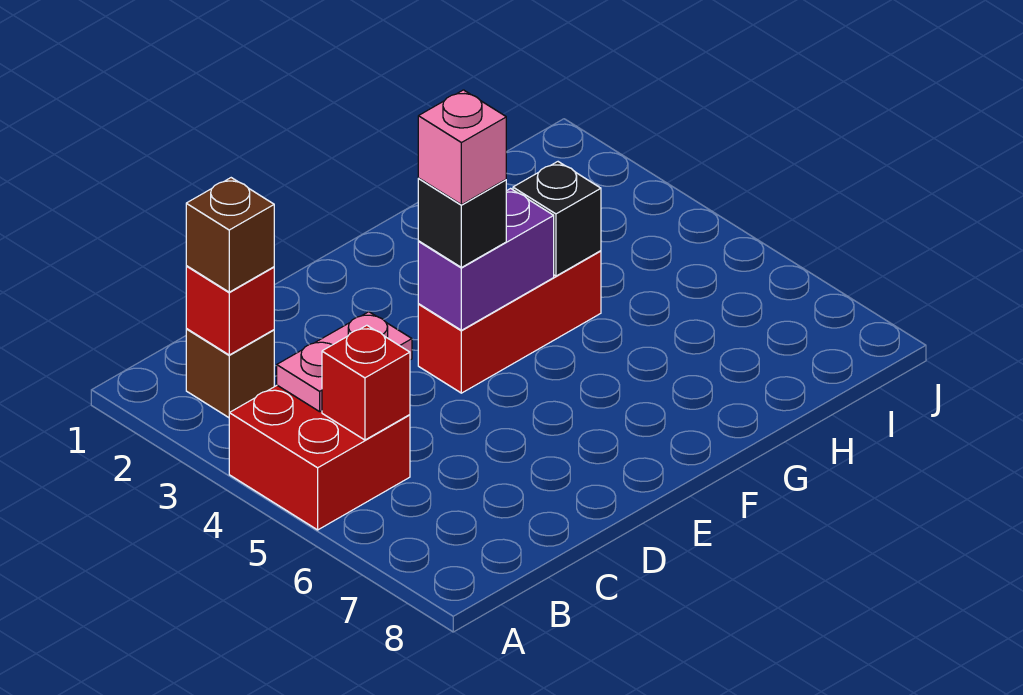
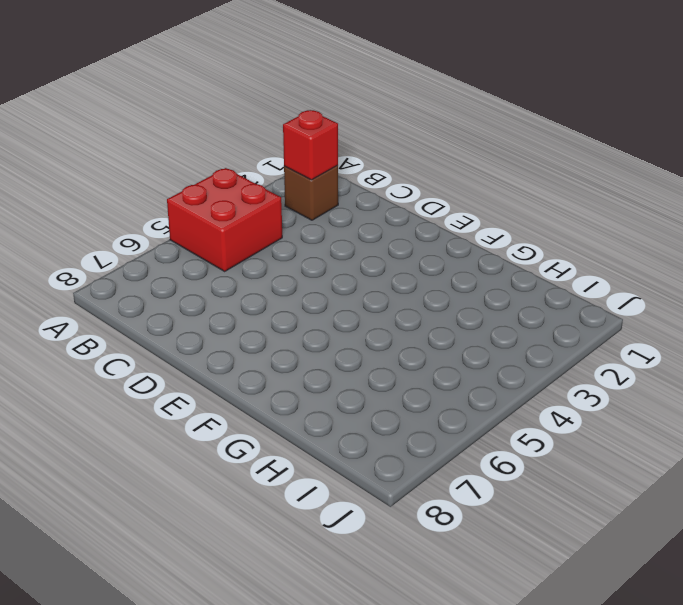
none -> red brick E4:G4 level 1
none -> pink plate B4:C4 level 2

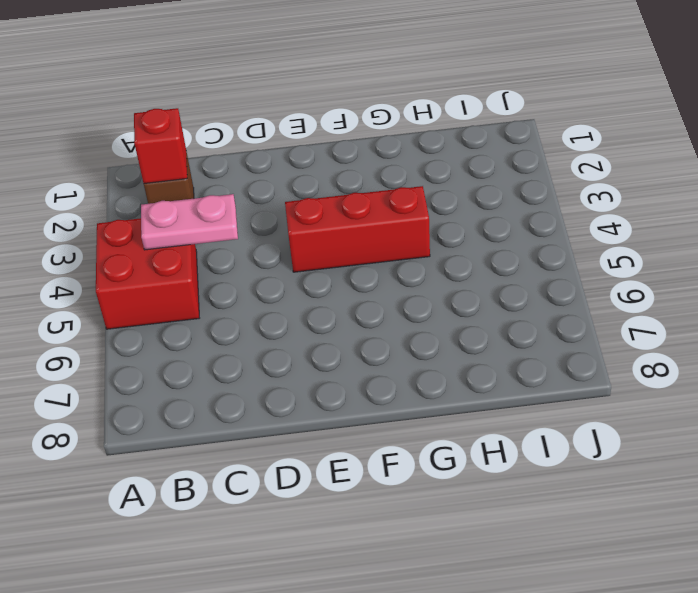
none -> red brick B5 level 2
none -> purple brick E4:F4 level 2

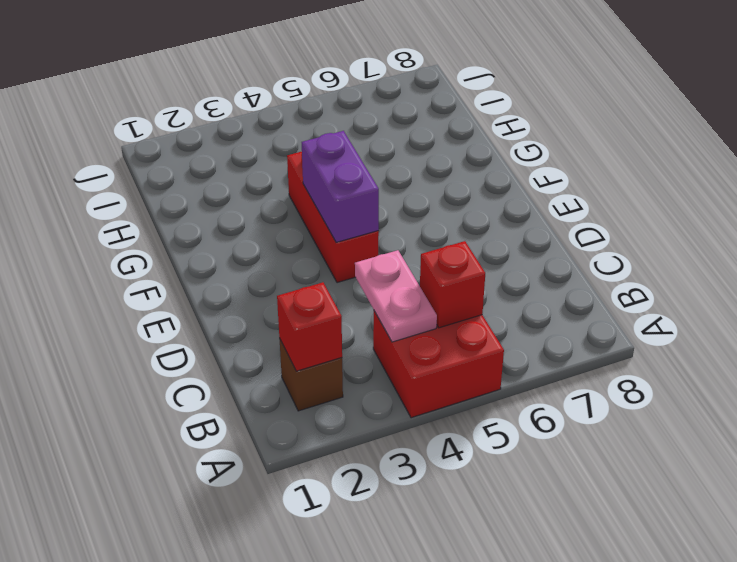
none -> black brick G4 level 2
none -> brown brick B2 level 3

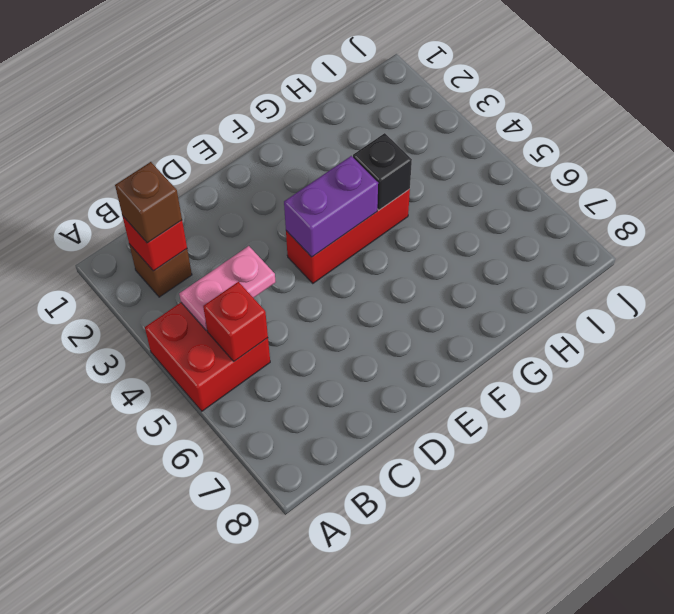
none -> black brick E4 level 3
none -> pink brick E4 level 4

